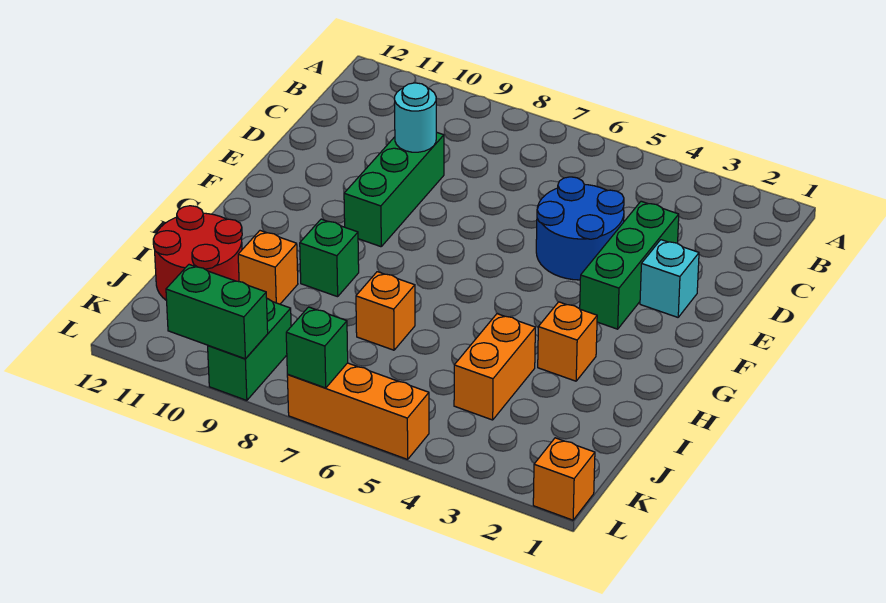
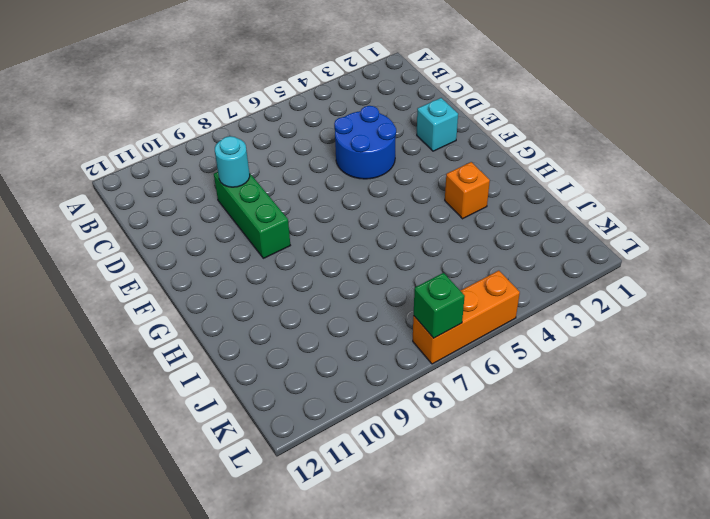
none -> green brick D3:F3 level 1
none -> green brick H9 level 1
none -> orange brick I4:J4 level 1

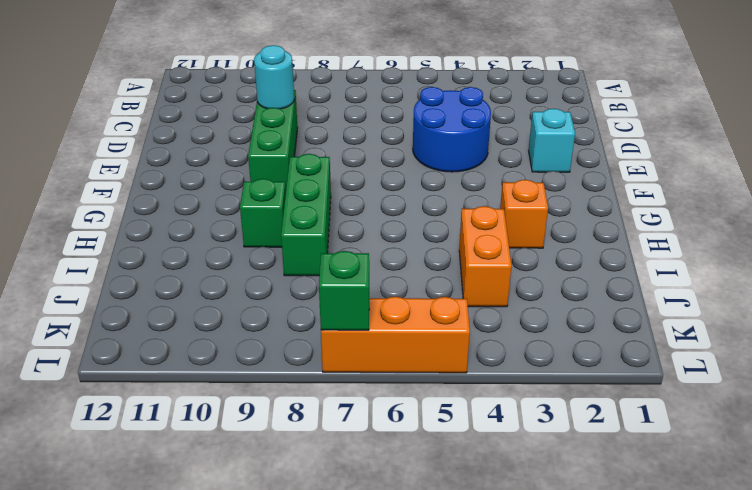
green brick G8:I8 level 1 -> green brick D3:F3 level 1
none -> orange brick I7 level 1
none -> orange brick I10 level 1
none -> red round brick I11:J12 level 1

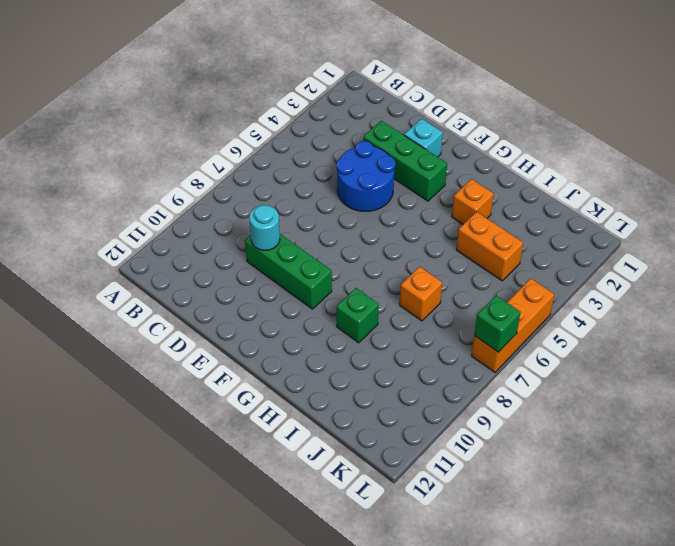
none -> orange brick I10 level 1
none -> red round brick I11:J12 level 1
none -> green brick K9:L9 level 1

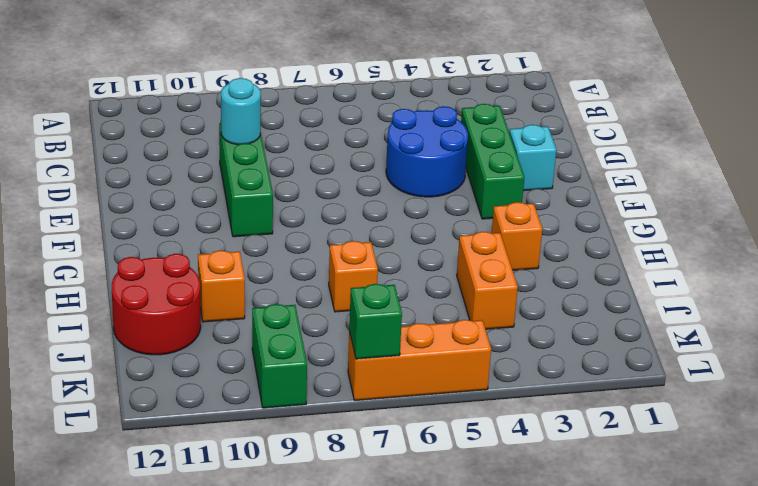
none -> green brick H9 level 1
none -> orange brick L1 level 1
none -> green brick L9:L10 level 2

